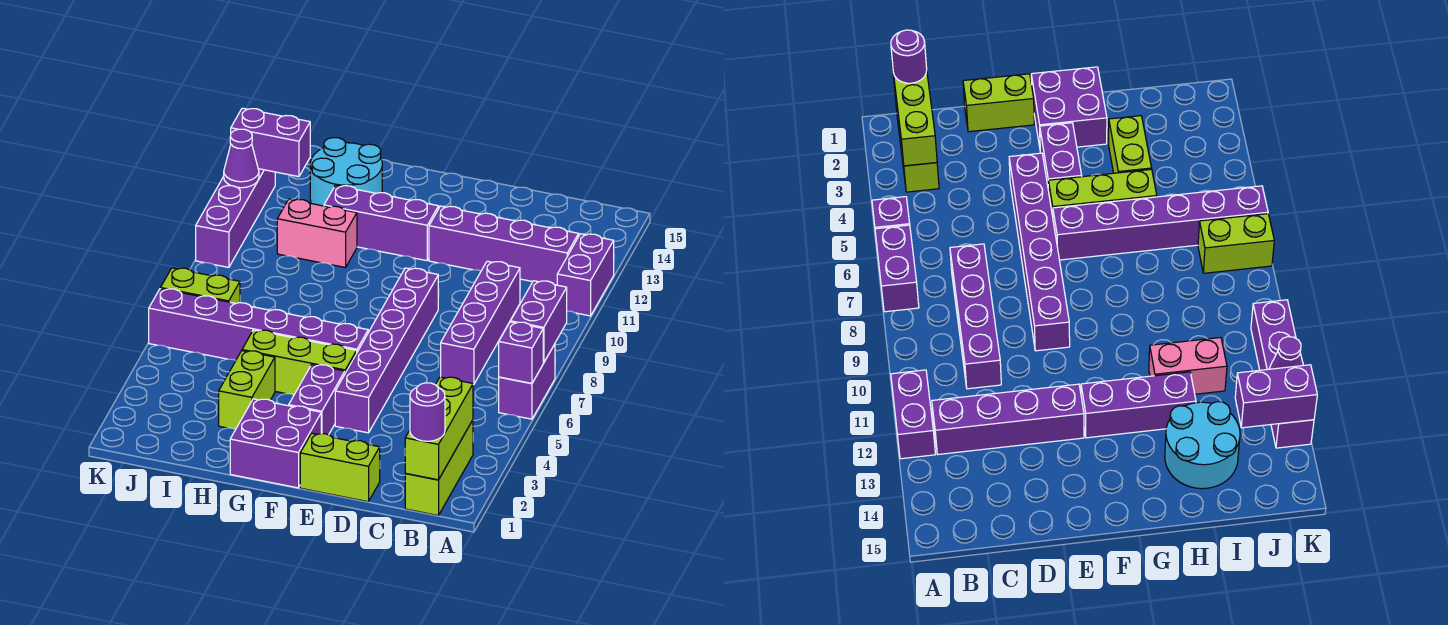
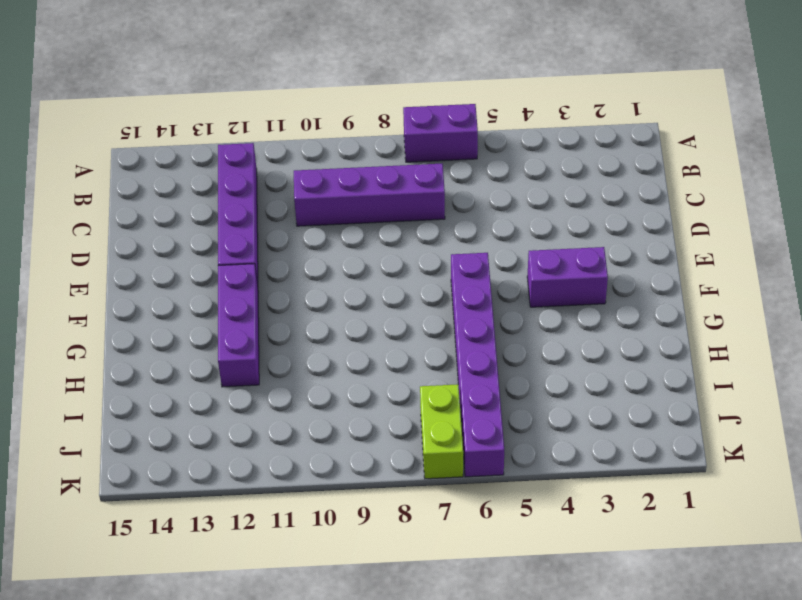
none -> purple brick A11:A12 level 1
none -> lime brick B1:B3 level 1
none -> lime brick D1:E1 level 1

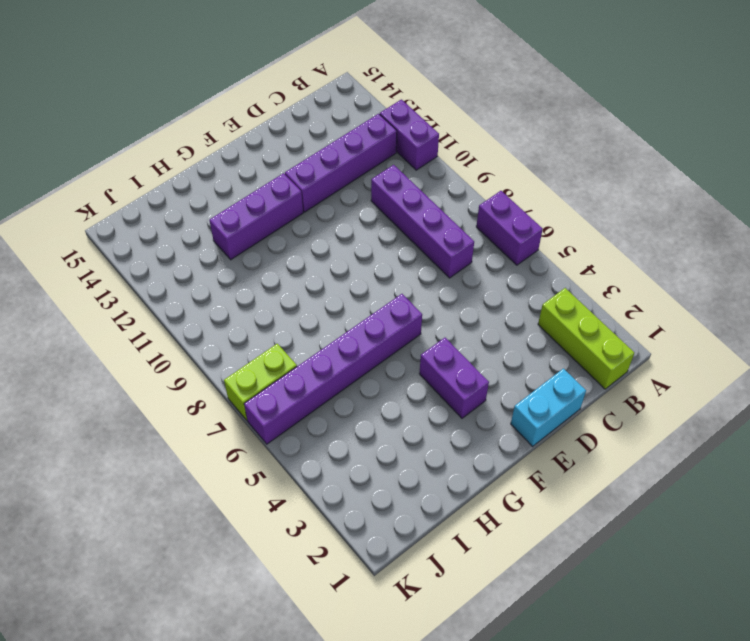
cyan brick D1:E1 level 1 -> lime brick D1:E1 level 1
none -> purple brick E4:E9 level 1
none -> purple brick F1:G2 level 1
none -> lime brick F5:H5 level 1

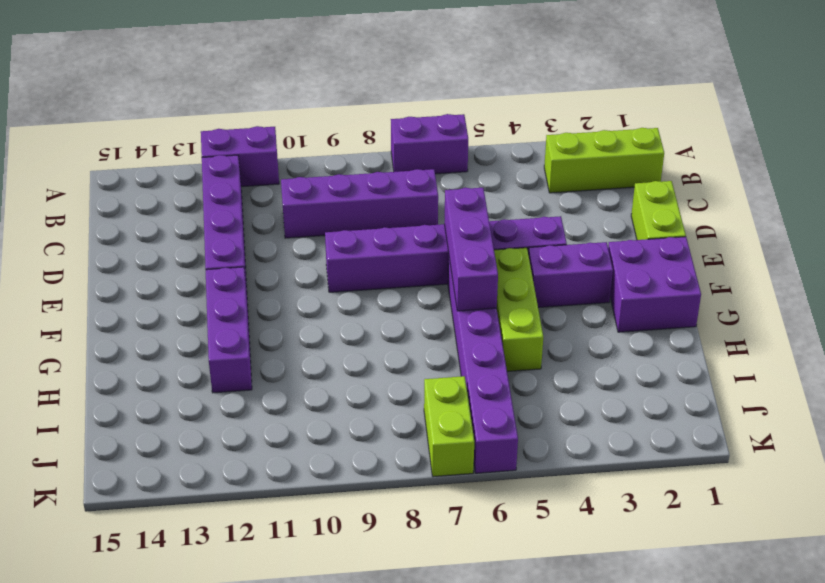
purple brick E6:G6 level 2 -> none
none -> lime brick H3:H4 level 1
none -> pink brick H11:I11 level 1
none -> cyan round brick H13:I14 level 1

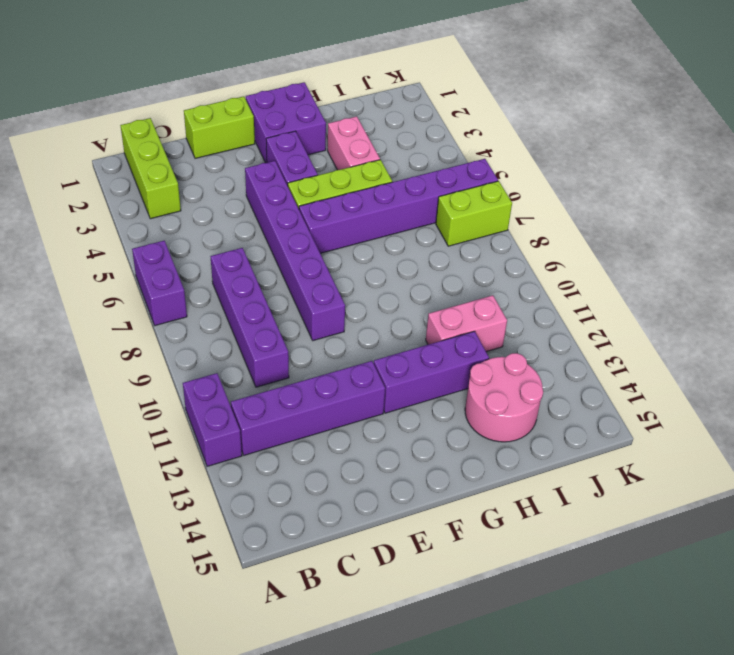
pink brick H3:H4 level 1 -> lime brick H3:H4 level 1
pink round brick H13:I14 level 1 -> cyan round brick H13:I14 level 1
none -> purple brick K10:K13 level 1
none -> purple brick A6 level 2
none -> purple brick A7:A8 level 2

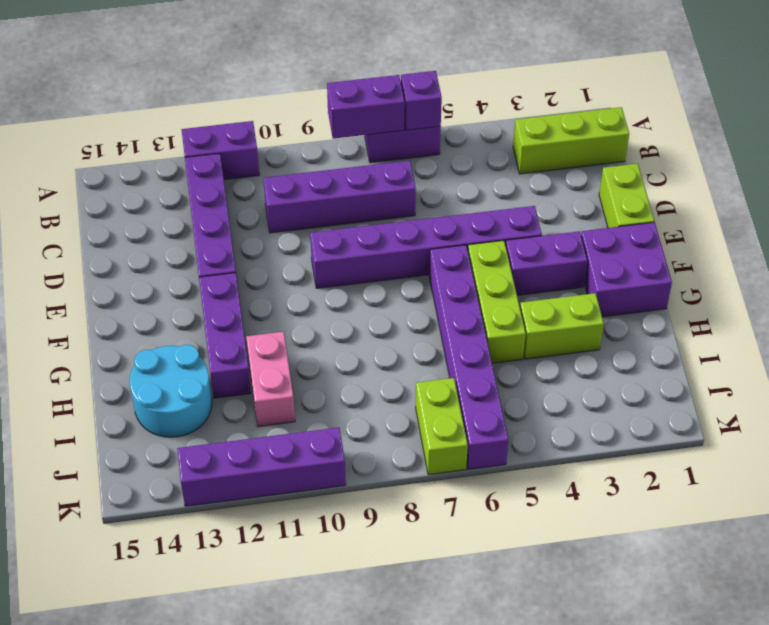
none -> lime brick B1:B3 level 2
none -> purple brick J13:K13 level 2
none -> purple cone K12 level 2

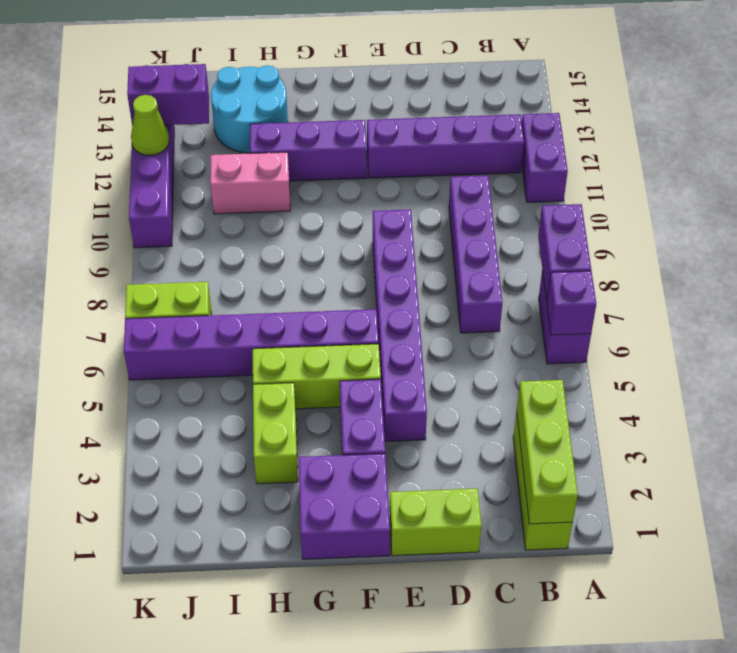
lime cone K12 level 2 -> purple cone K12 level 2
none -> purple round brick B1 level 3

